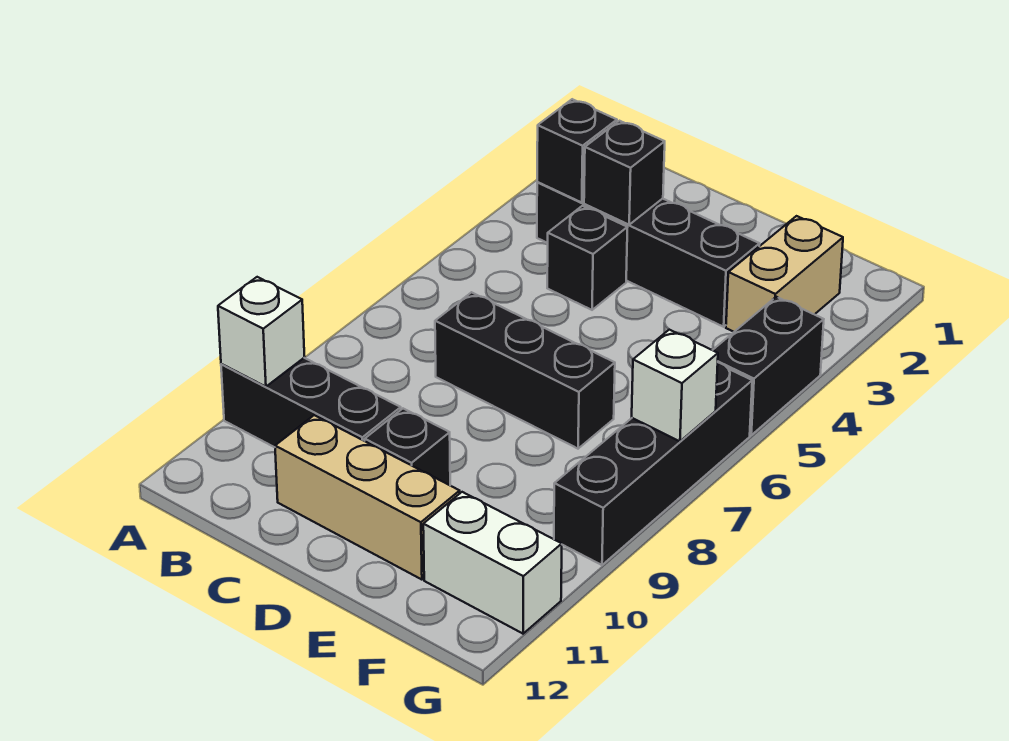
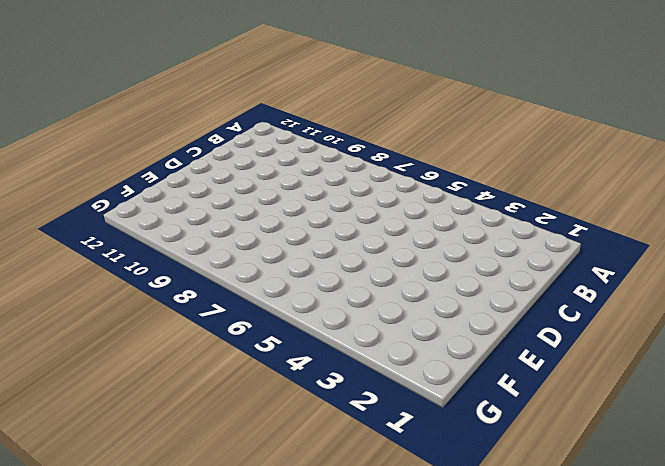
none -> black brick A10:C10 level 1
none -> black brick B3:E3 level 1
none -> black brick C4 level 1

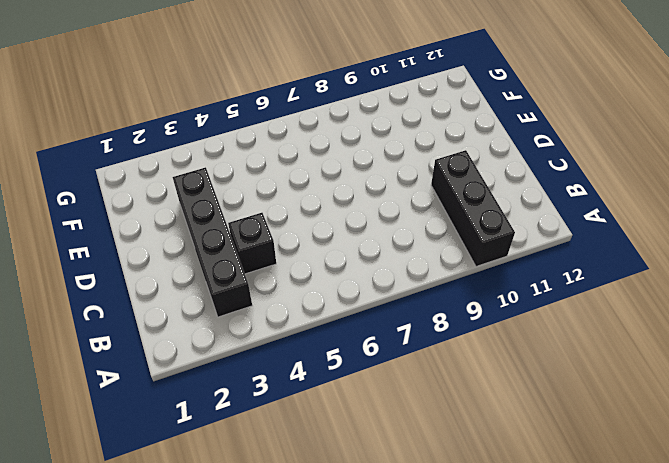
none -> black brick C7:E7 level 1
none -> tan brick C11:E11 level 1
none -> black brick D10 level 1

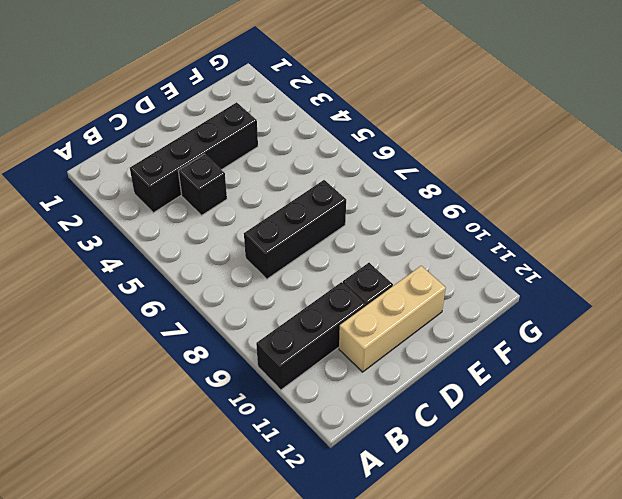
none -> tan brick F2:F3 level 1
none -> white brick F11:G11 level 1
none -> black brick G4:G5 level 1

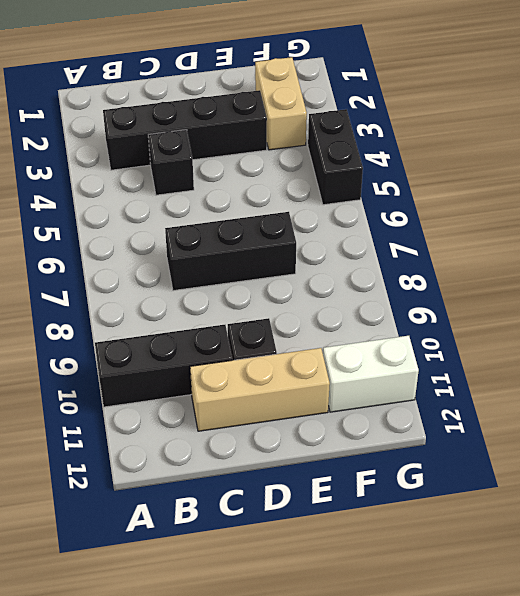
none -> black brick G6:G9 level 1
none -> white brick A10 level 2
none -> black brick B3 level 2

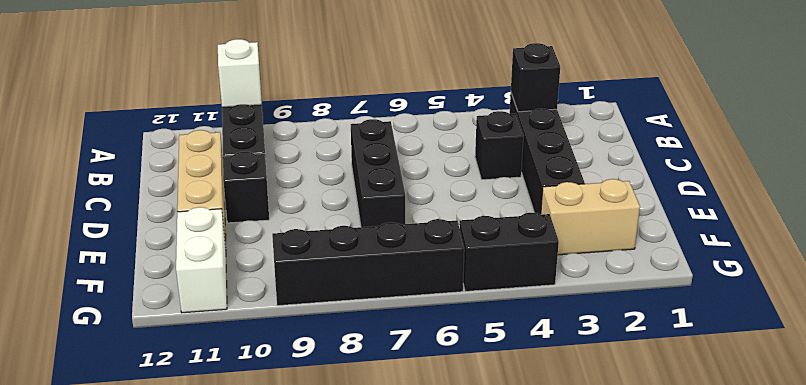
none -> black brick C3 level 2
none -> white brick G7 level 2

